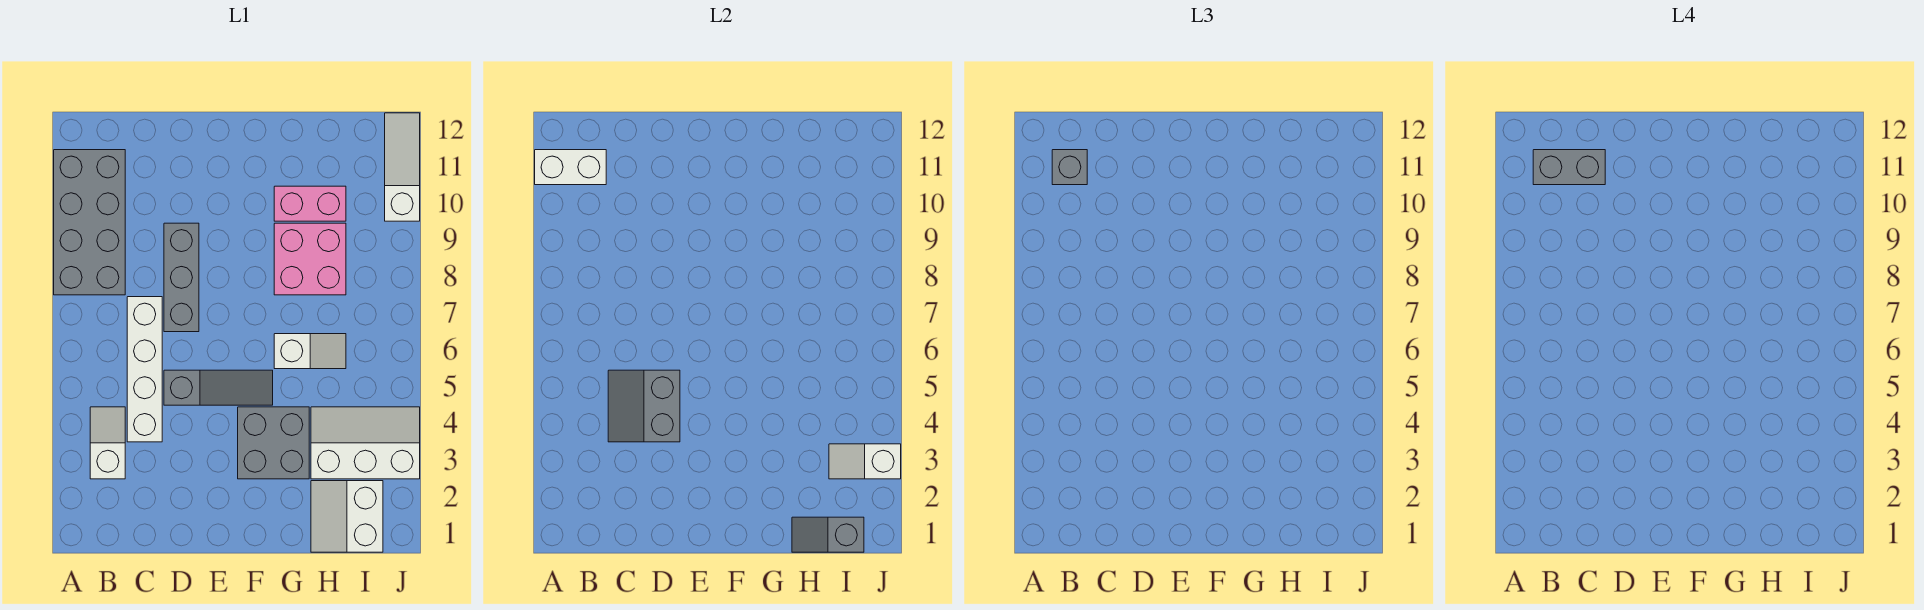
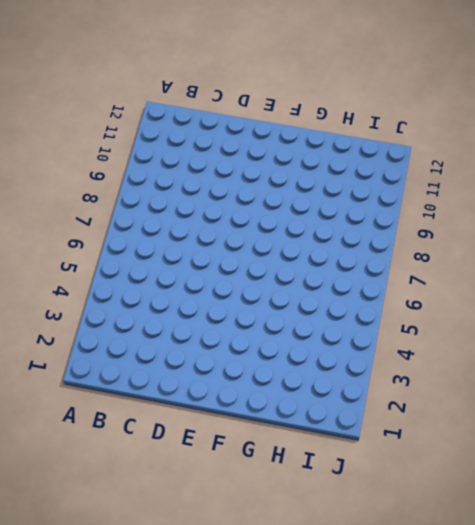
none -> grey brick A8:B11 level 1
none -> white slope B3:B4 level 1 top 3
none -> white brick C4:C7 level 1

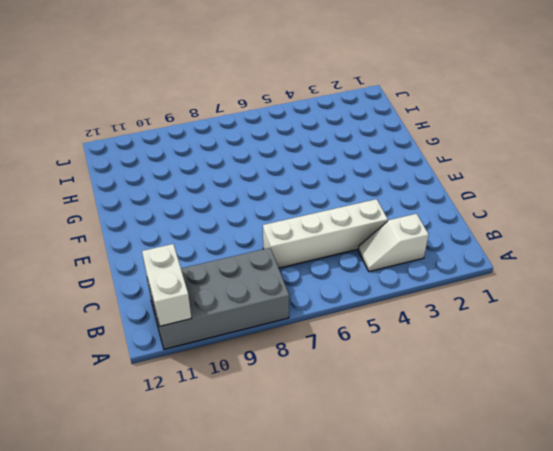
none -> grey slope D5:F5 level 1 top D
none -> grey brick D7:D9 level 1
none -> grey brick F3:G4 level 1

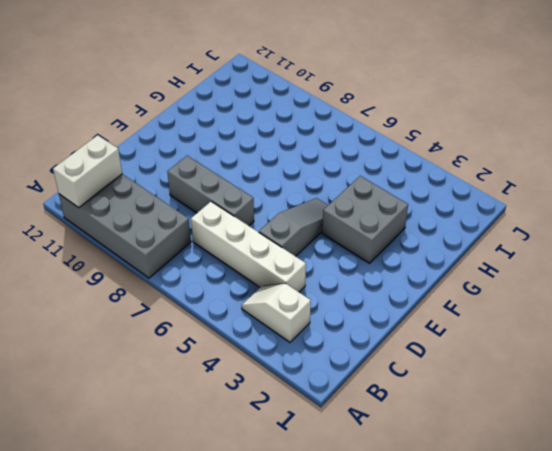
none -> white slope G6:H6 level 1 top G
none -> pink brick G8:H9 level 1
none -> pink brick G10:H10 level 1

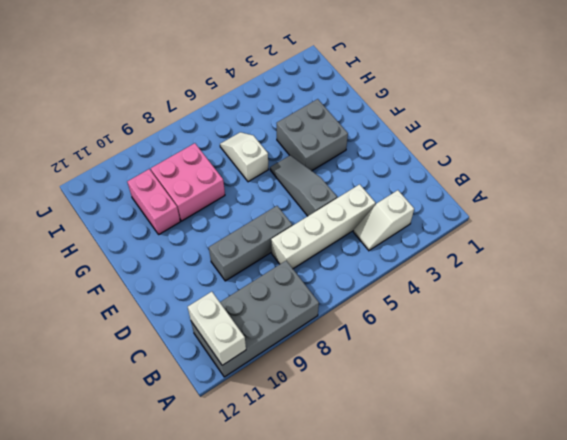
none -> white slope H1:I2 level 1 top I
none -> white slope H3:J4 level 1 top 3
none -> white slope J10:J12 level 1 top 10

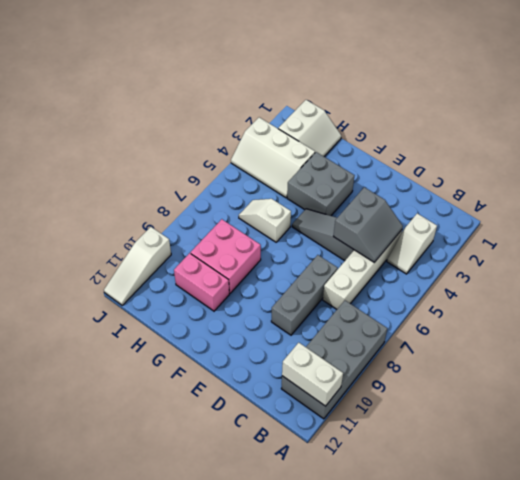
none -> grey slope H1:I1 level 2 top I
none -> white slope I3:J3 level 2 top J
none -> grey brick B11 level 3

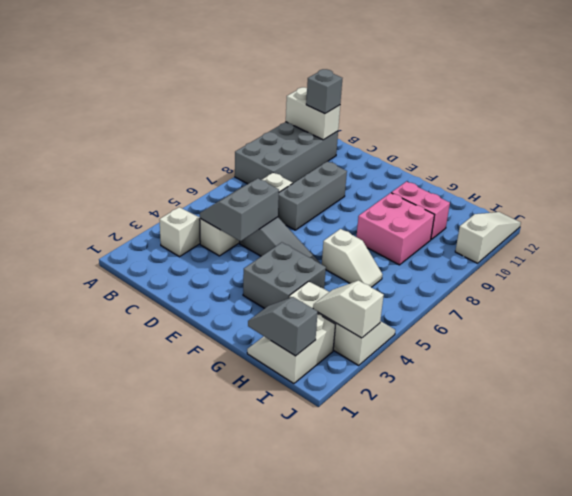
none -> grey brick B11:C11 level 4

